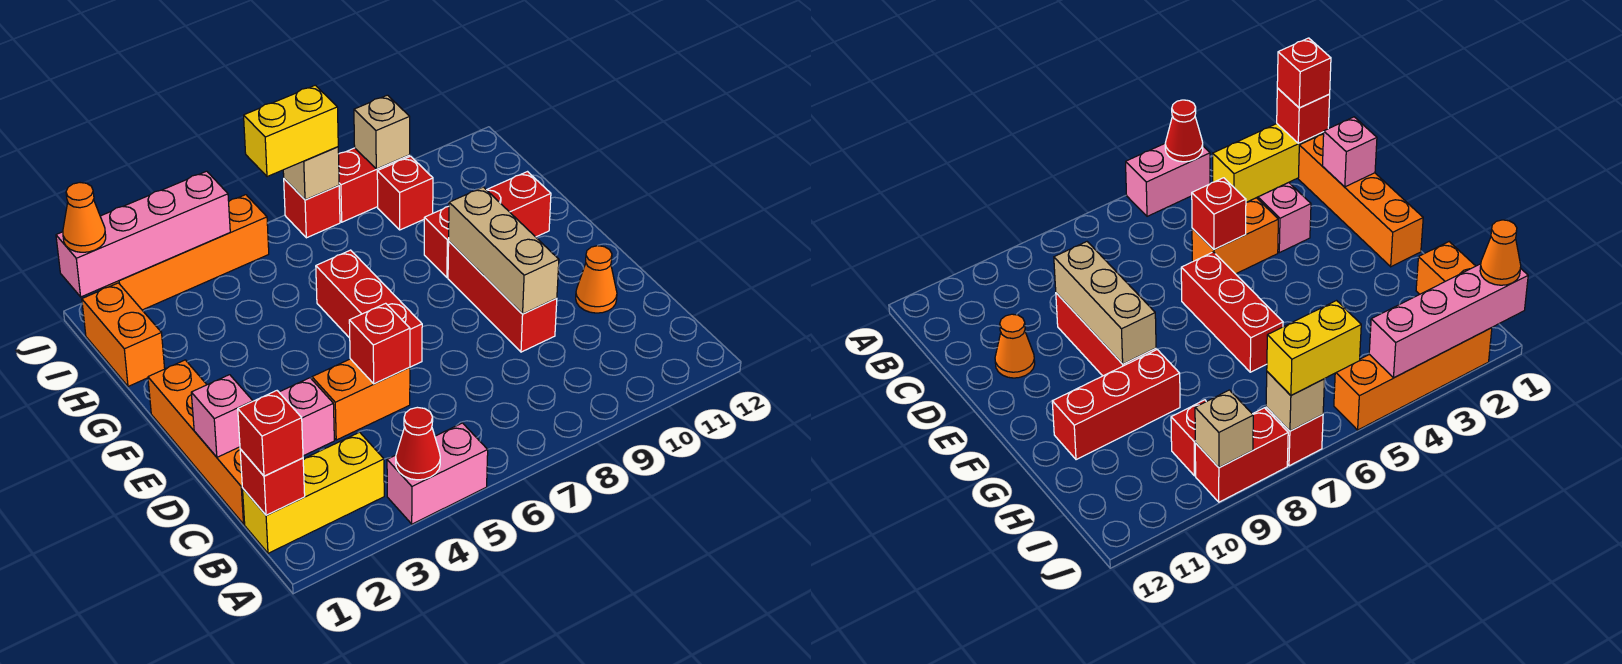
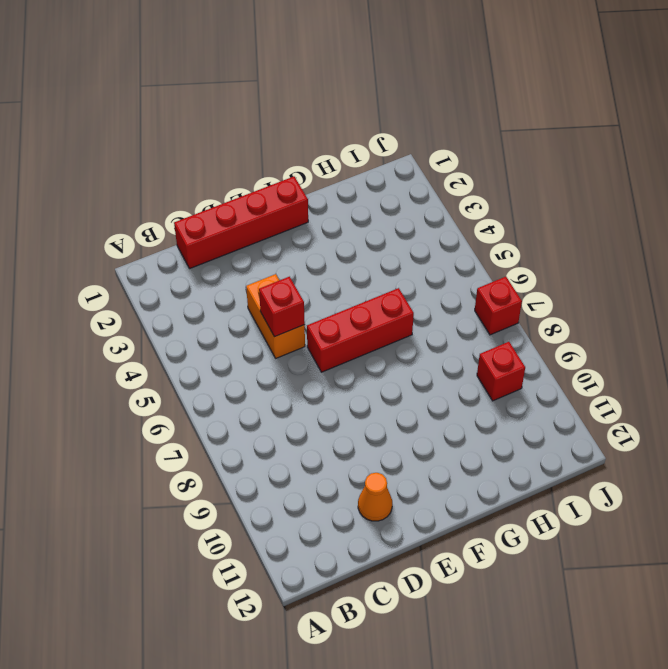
red brick C1:F1 level 1 -> orange brick C1:F1 level 1
none -> pink brick A4:A5 level 1
none -> yellow brick B1:B3 level 1
none -> pink brick D3 level 1

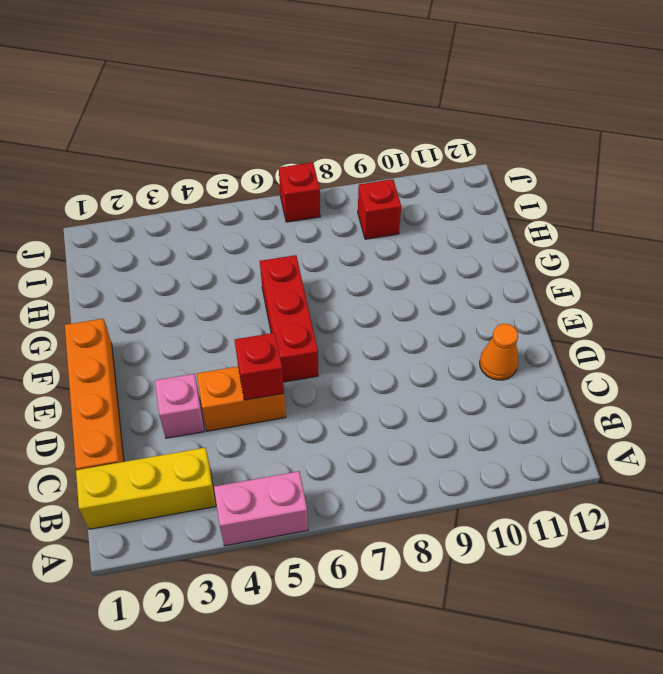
none -> red brick D9:F9 level 1
none -> red brick G9:G11 level 1
none -> orange brick H1:I1 level 1

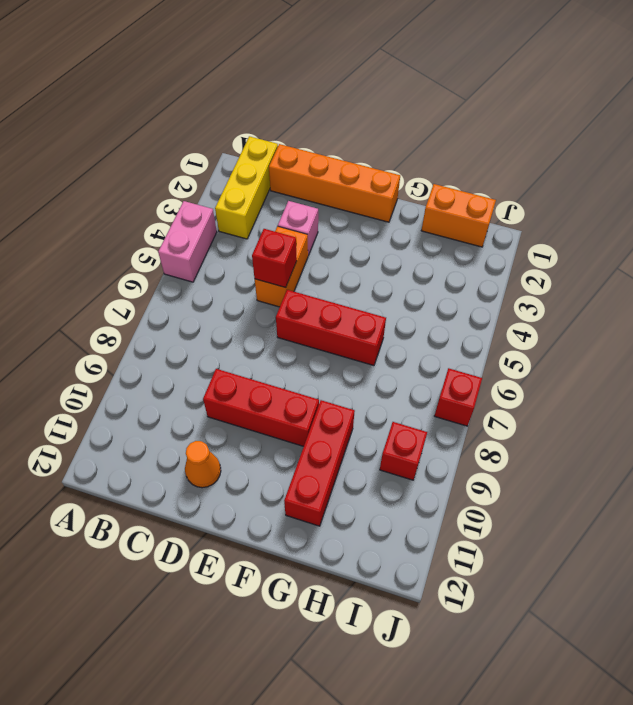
none -> orange brick J2:J5 level 1
none -> red brick J8:J9 level 1
none -> red cone A4 level 2

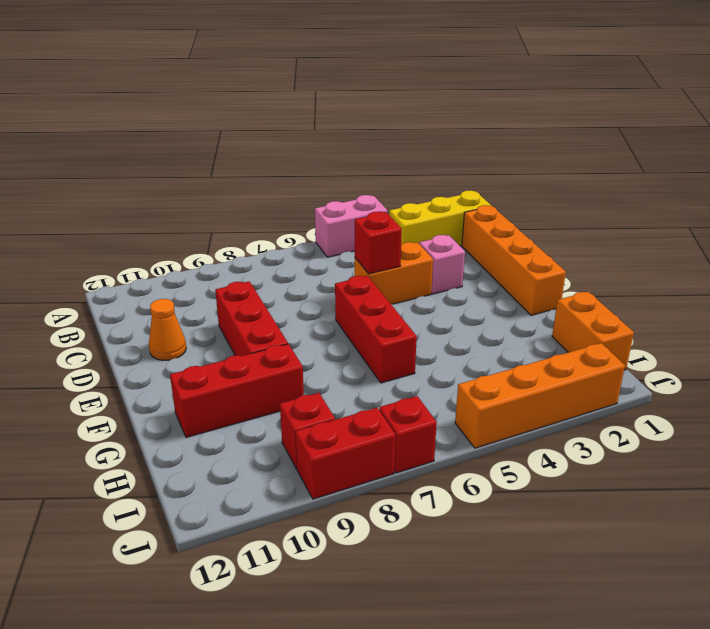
none -> red cone A4 level 2
none -> red brick B1 level 2
none -> pink brick D1 level 2

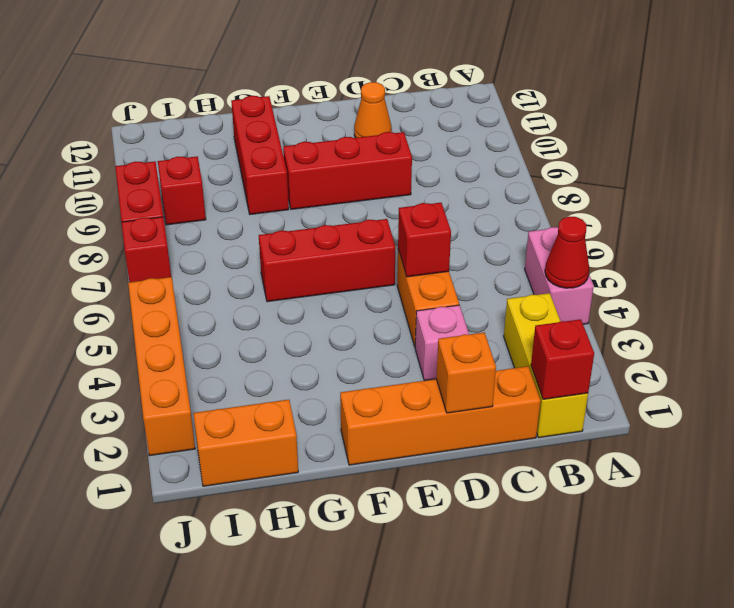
orange brick D1 level 2 -> pink brick D1 level 2
none -> tan brick D9:F9 level 2
none -> pink brick J1:J4 level 2
none -> tan brick J7 level 2

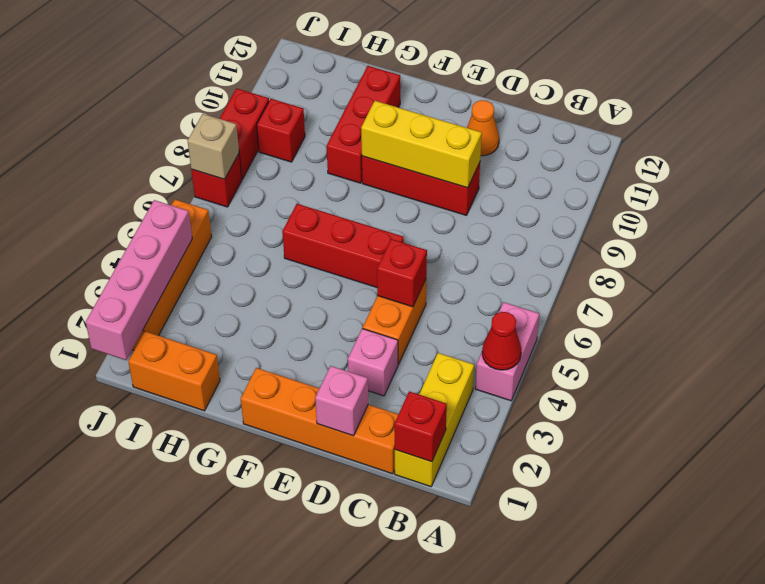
yellow brick D9:F9 level 2 -> tan brick D9:F9 level 2
none -> tan brick J9 level 2
none -> red brick B1 level 3
none -> orange cone J1 level 3

